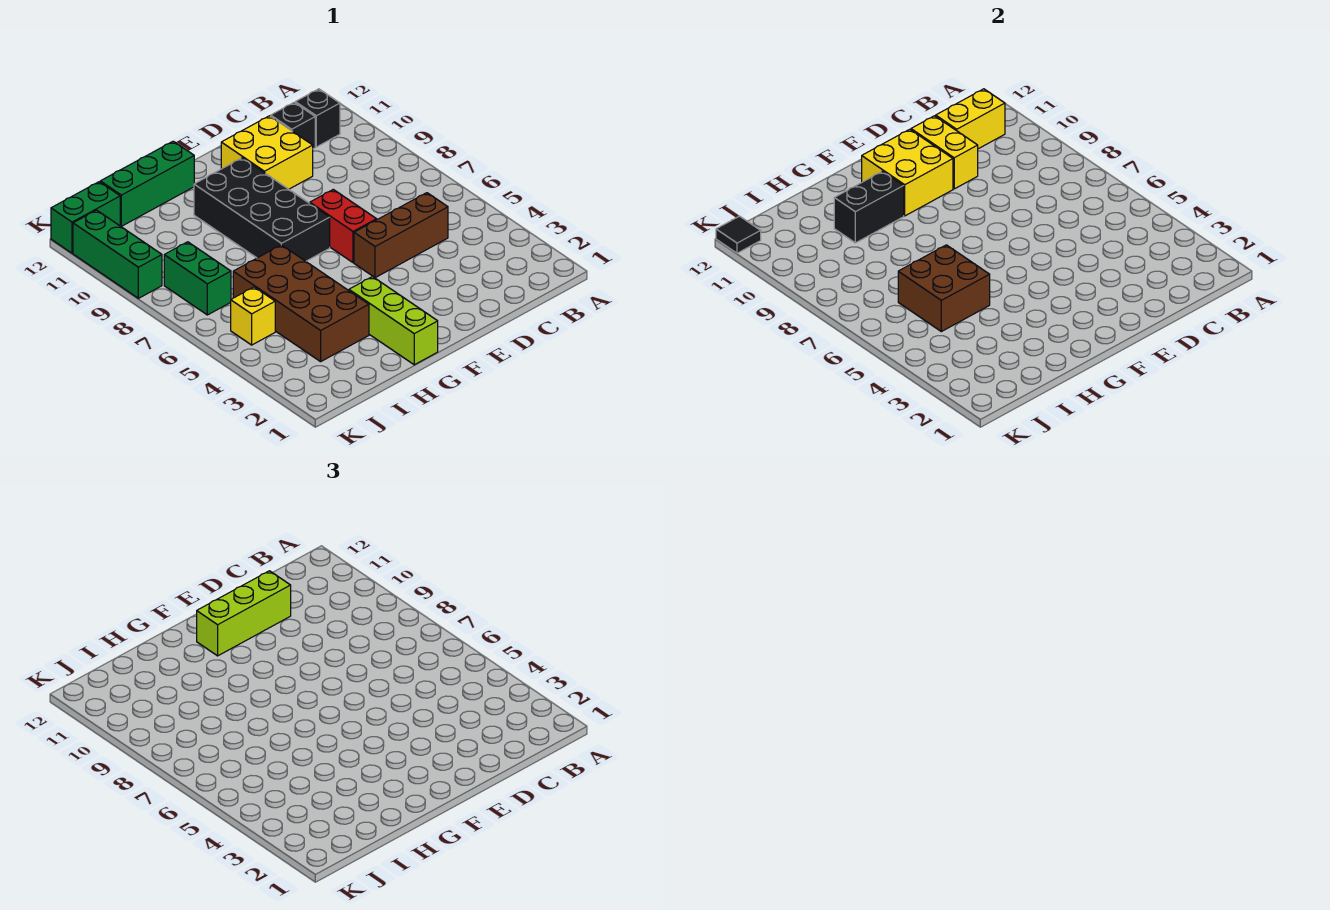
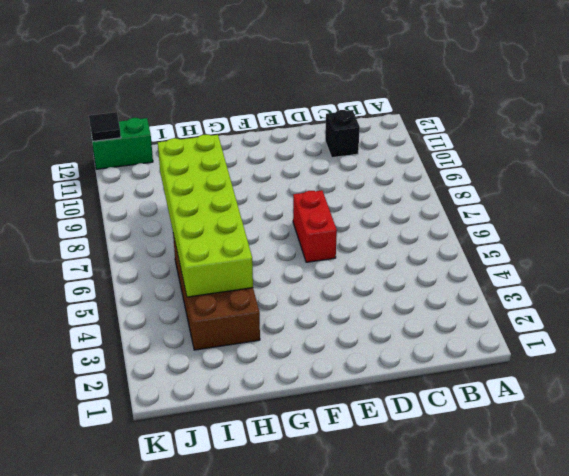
lime brick H4:I9 level 2 -> brown brick H5:I6 level 2
none -> black brick B11 level 1
none -> brown brick C5:E5 level 1
none -> yellow brick D10:E11 level 1

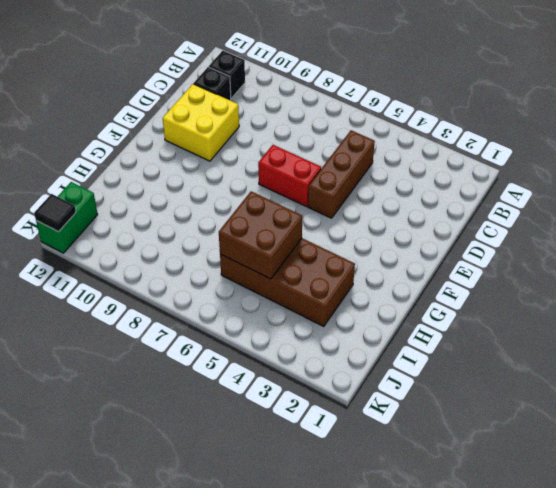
none -> black brick F7:G10 level 1
none -> lime brick G1:G3 level 1
none -> green brick G12:I12 level 1

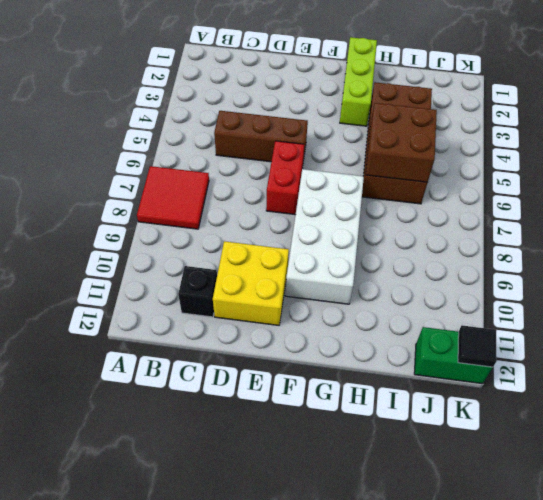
red tile A7:B8 level 1 -> none
white brick F7:G10 level 1 -> black brick F7:G10 level 1
none -> black brick B11 level 1
none -> green brick G12:I12 level 1
none -> yellow brick J5 level 1

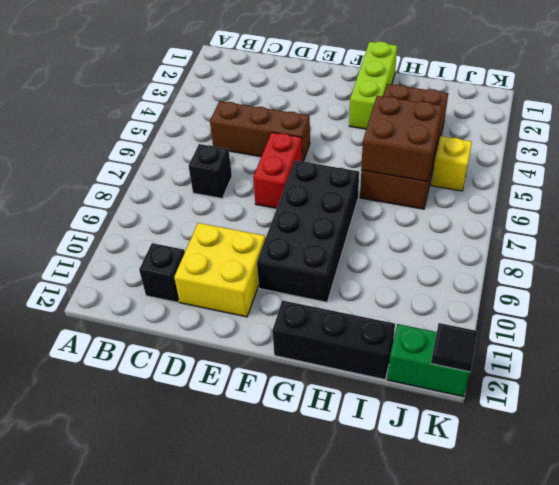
black brick C7 level 1 -> black brick B11 level 1
black brick G12:I12 level 1 -> green brick G12:I12 level 1
none -> green brick J7:J8 level 1
none -> green brick K9:K11 level 1
none -> yellow brick B11:C11 level 2

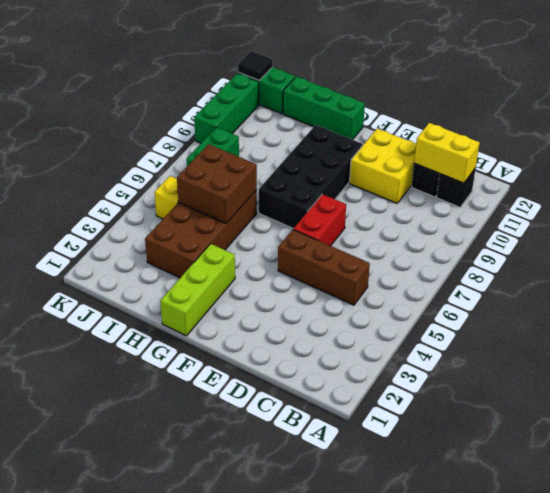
none -> yellow brick D10:D11 level 2
none -> yellow brick E10:F11 level 2
none -> black brick G10:H10 level 2

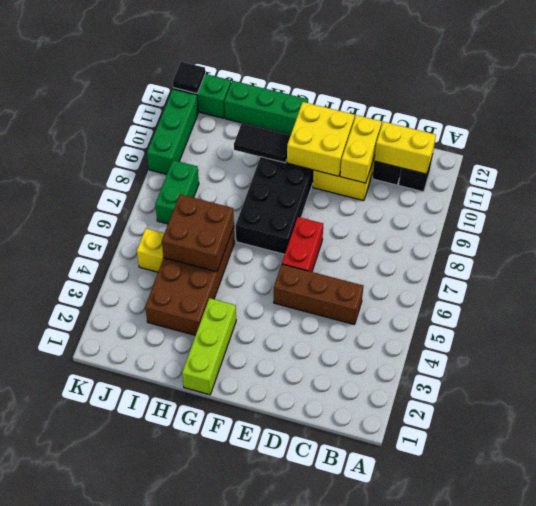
black tile G10:H10 level 2 -> black brick G10:H10 level 2
none -> lime brick D11:F11 level 3

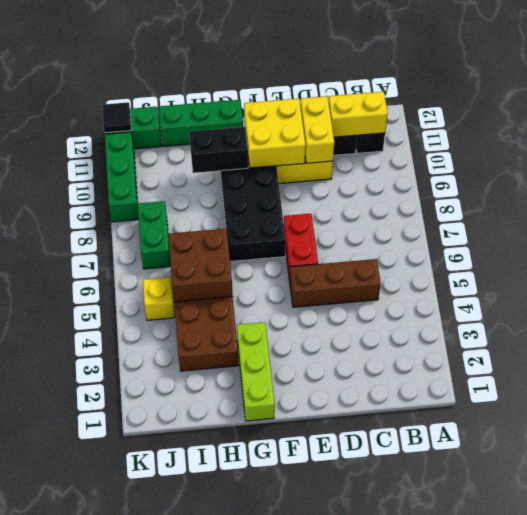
none -> lime brick D11:F11 level 3

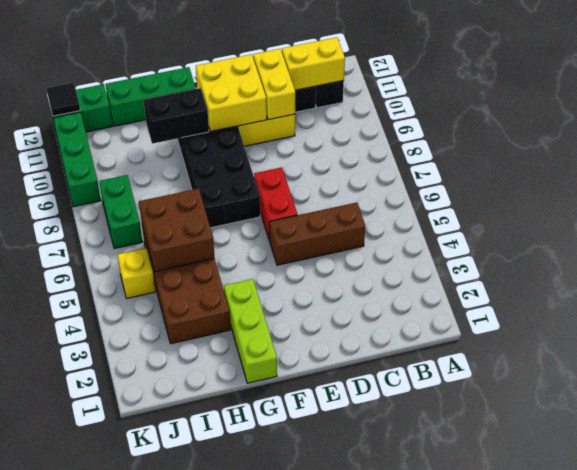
none -> lime brick D11:F11 level 3

